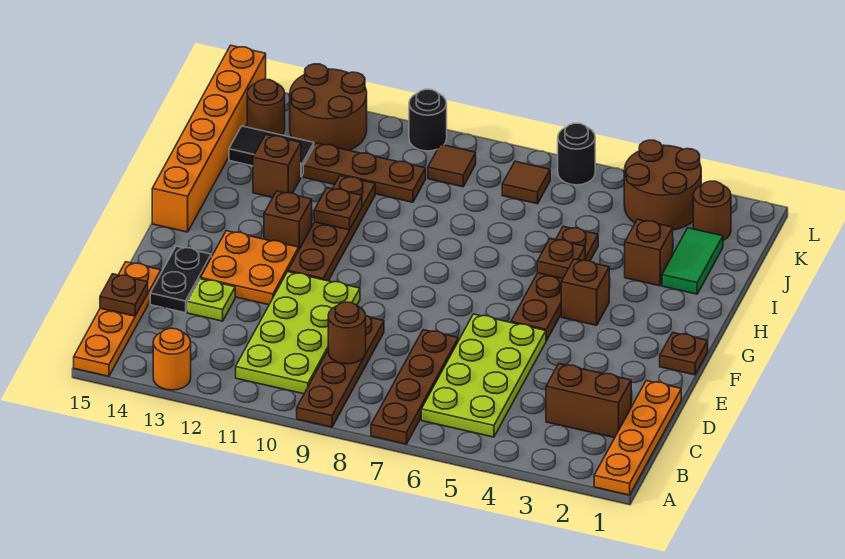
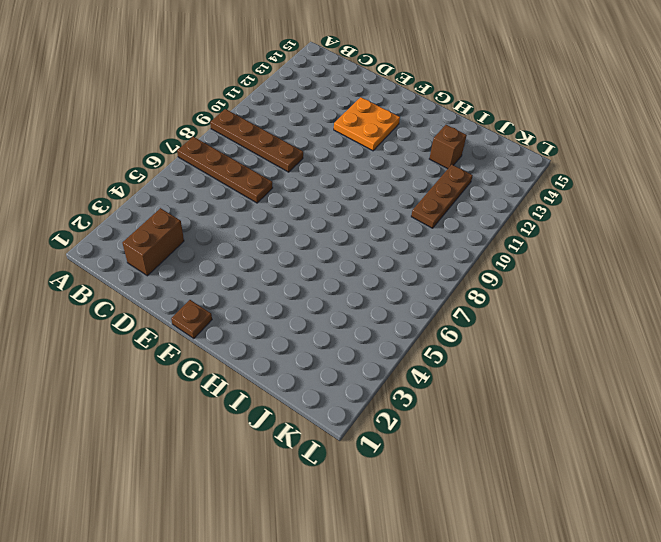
none -> orange plate A1:D1 level 1
none -> orange round brick A13 level 1
none -> orange plate A15:D15 level 1
none -> lime plate B5:E6 level 1

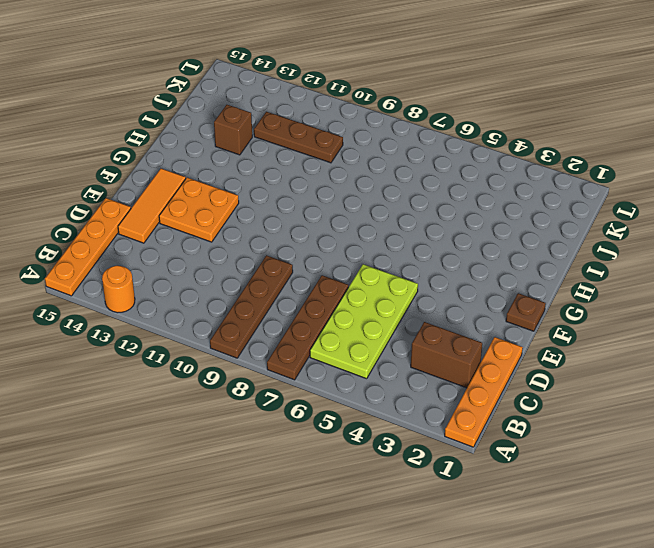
orange tile D14:F14 level 1 -> black plate D14:E14 level 1
none -> lime plate B10:E11 level 1
none -> lime plate D13 level 1
none -> brown plate F5:I5 level 1
none -> brown plate F11:I11 level 1

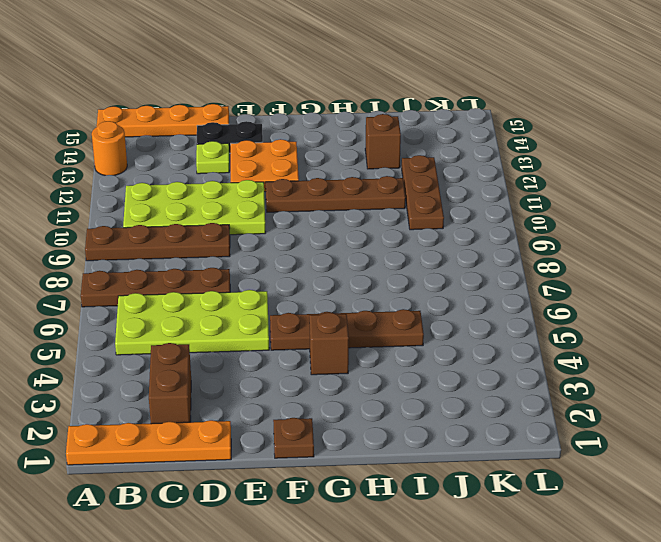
none -> brown brick G12 level 1
none -> orange brick G15:L15 level 1
none -> green tile I2:J2 level 1
none -> brown brick I3 level 1

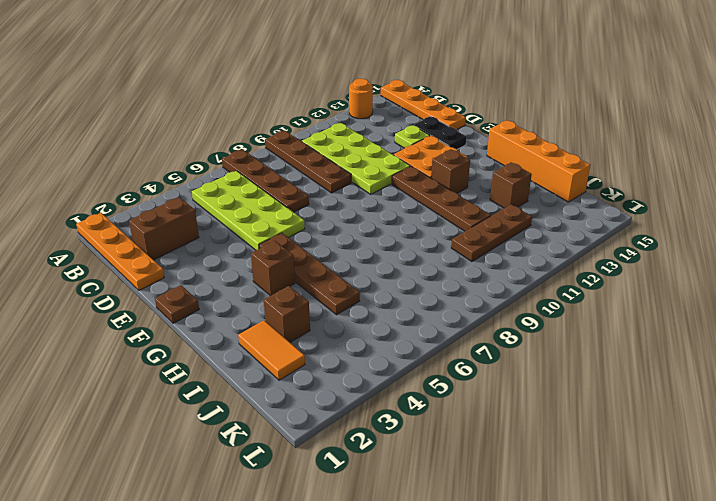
orange brick G15:J15 level 1 -> orange brick G15:L15 level 1
orange tile I2:J2 level 1 -> green tile I2:J2 level 1
none -> black tile J13:J14 level 1
none -> brown round brick K2 level 1
none -> brown round brick K3:L4 level 1
none -> brown tile K7 level 1

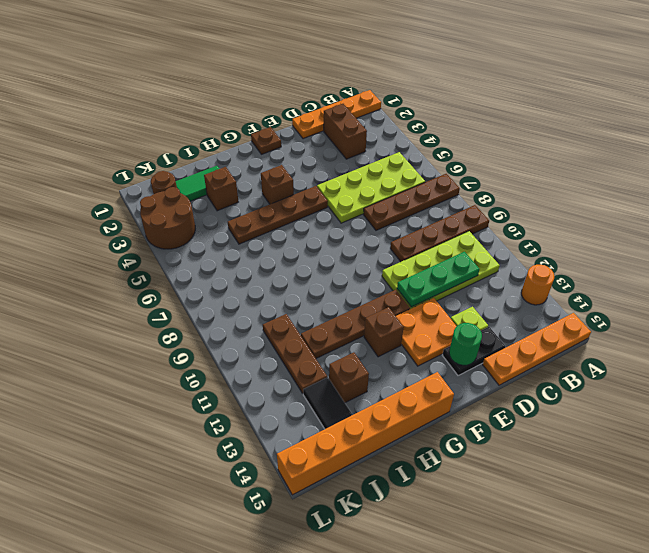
green plate C11:E11 level 2 -> none
green round brick E14 level 2 -> none
none -> brown tile K7 level 1
none -> brown tile K9 level 1
none -> brown round brick K12:L13 level 1
none -> brown round brick K14 level 1

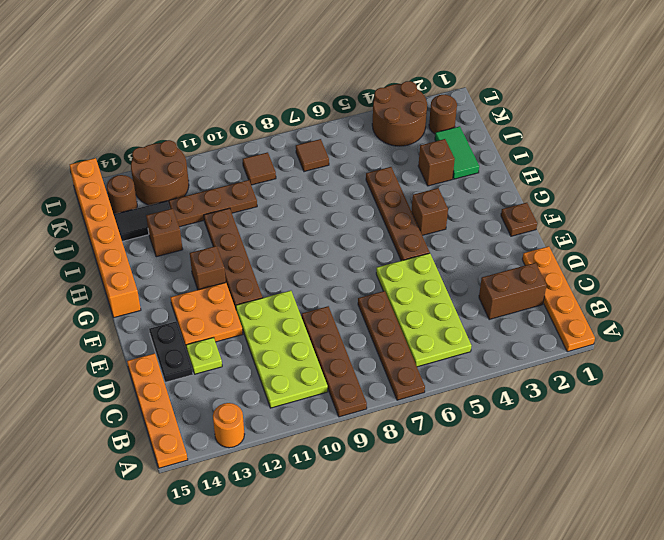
none -> black round brick L6 level 1
none -> black round brick L10 level 1
none -> brown round brick C9 level 2
none -> brown plate C15 level 2

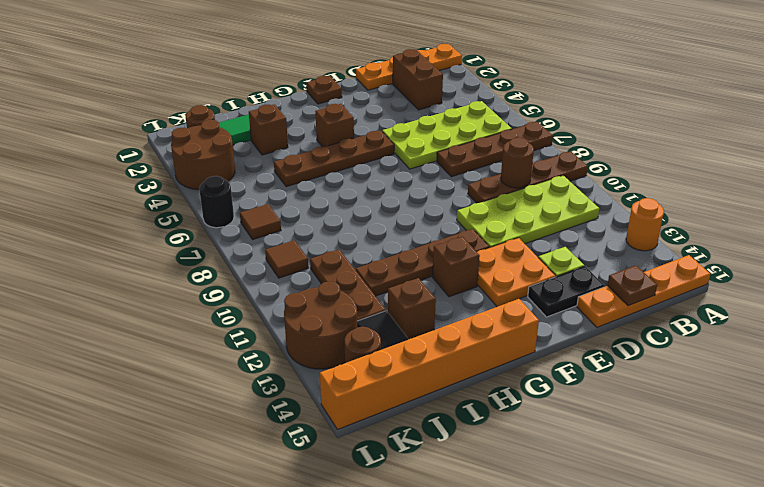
none -> black round brick L10 level 1
none -> brown plate H5 level 2
none -> brown plate H11 level 2

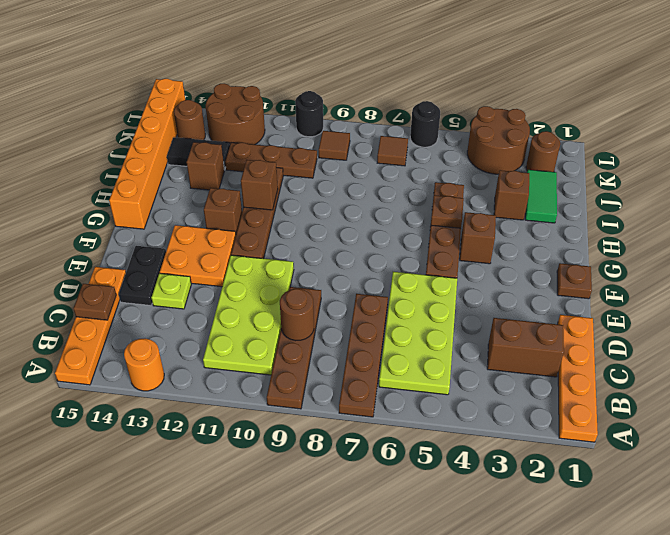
brown brick H11 level 2 -> brown plate H11 level 2

